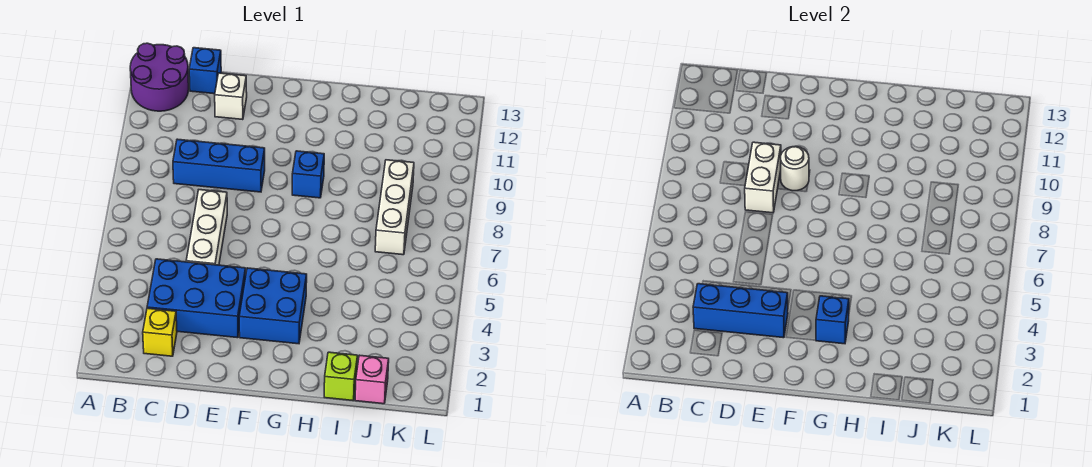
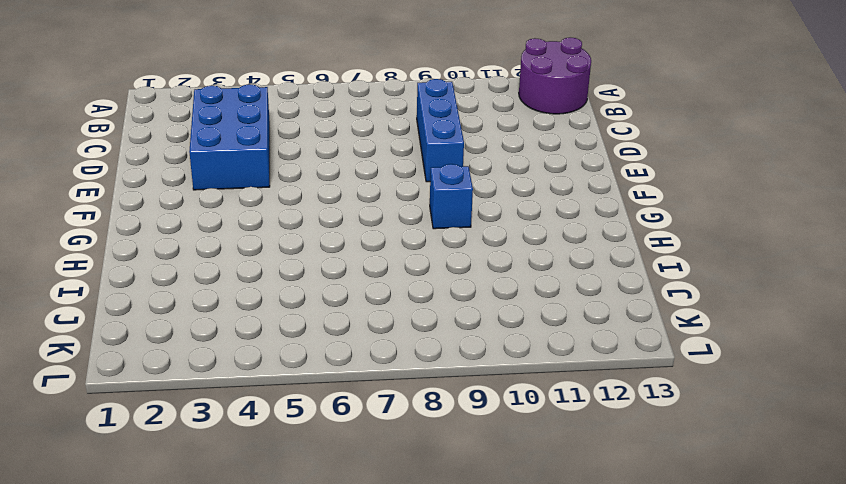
none -> yellow brick C2 level 1
none -> blue brick C13 level 1
none -> white brick D5:D7 level 1

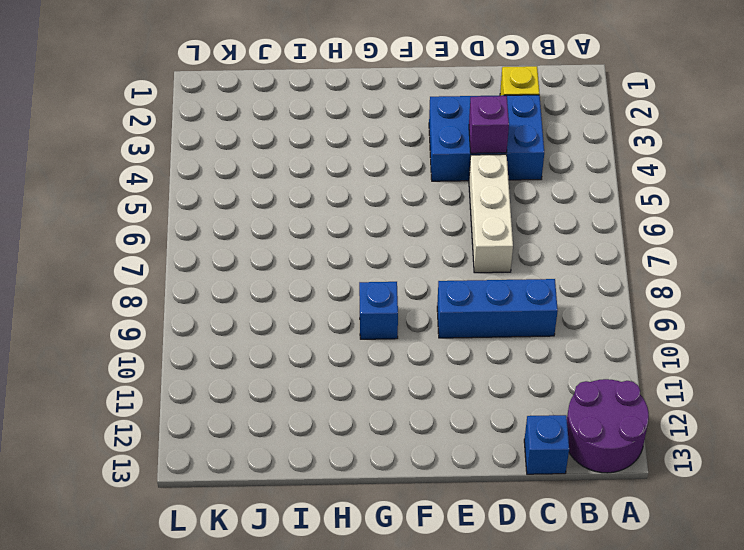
purple brick D4 level 2 -> none
none -> white brick D12 level 1
none -> blue brick F3:G4 level 1
none -> lime brick I1 level 1

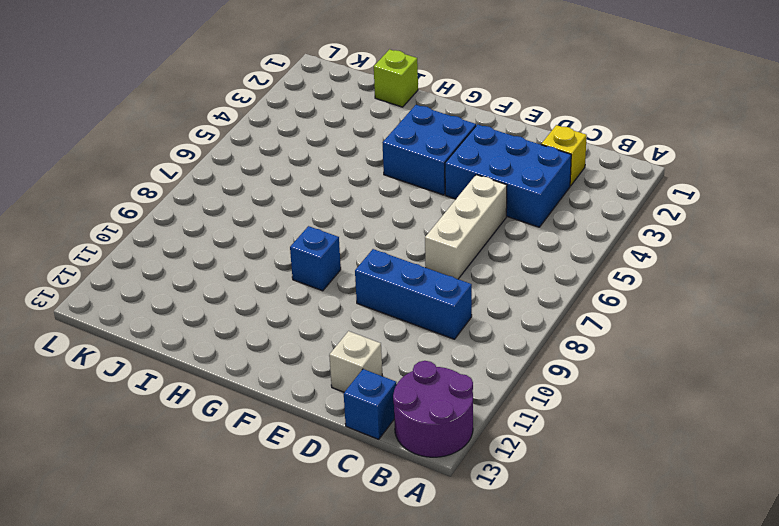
none -> pink brick J1 level 1
none -> white brick J7:J9 level 1
none -> blue brick C3:E3 level 2

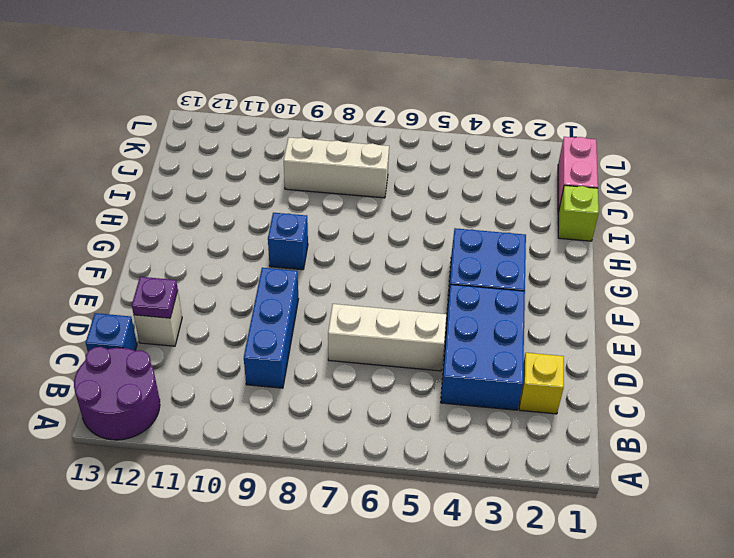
purple plate D12 level 2 -> none
pink brick J1:K1 level 1 -> pink brick J1 level 1
none -> blue brick C3:E3 level 2
none -> white brick D8:D9 level 2
none -> white round brick E9 level 2

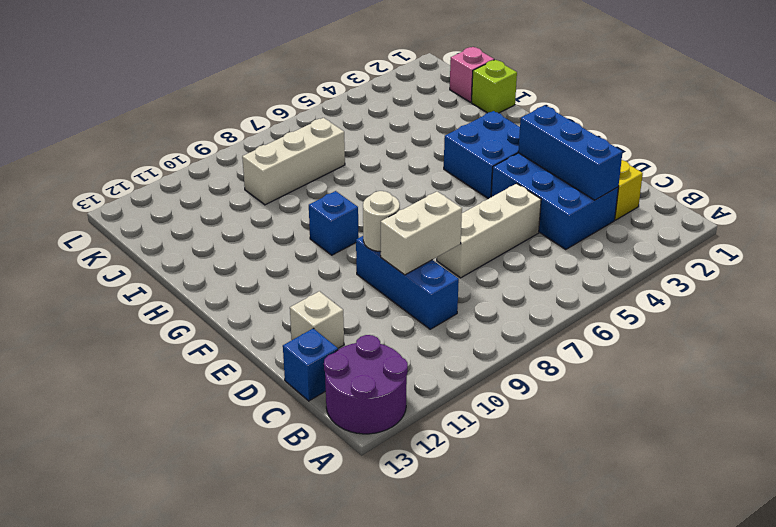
none -> blue brick G3 level 2

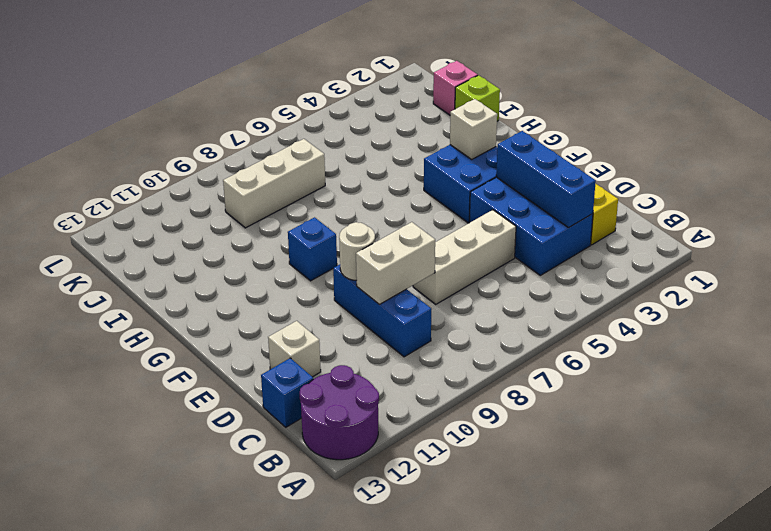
white brick G3 level 2 -> blue brick G3 level 2

